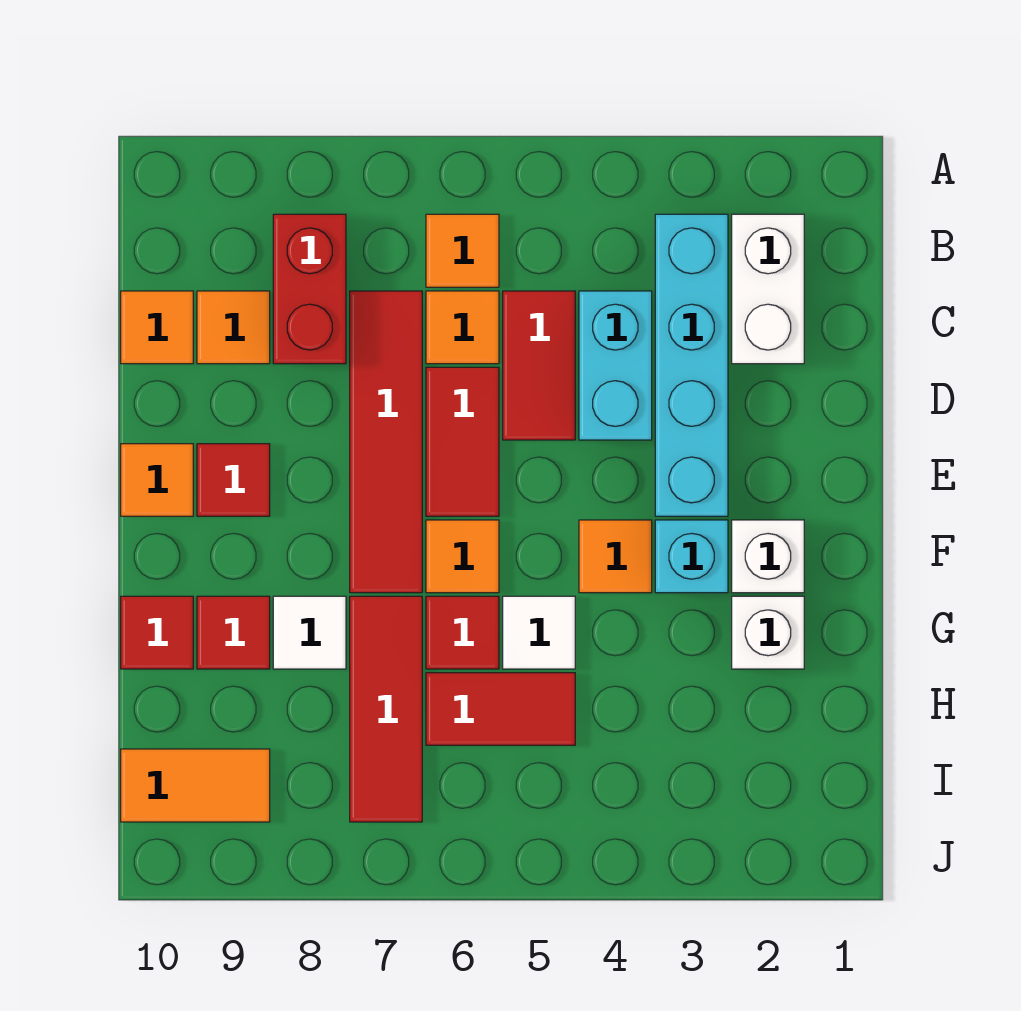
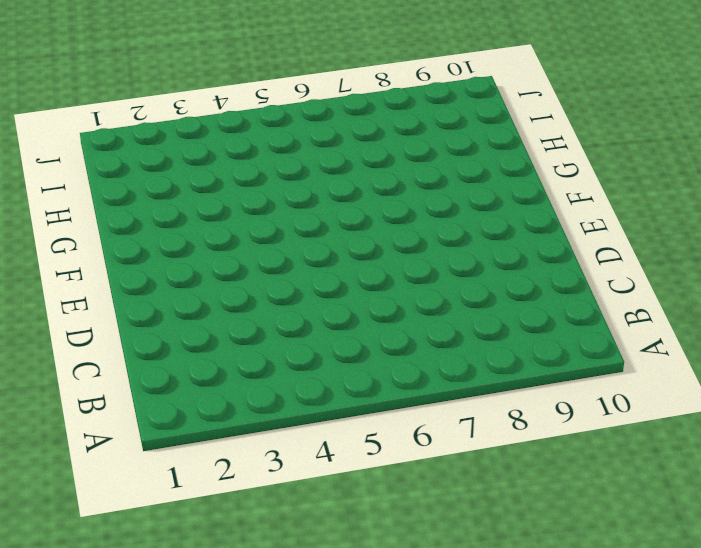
none -> white brick B2:C2 level 1
none -> cyan brick B3:E3 level 1
none -> orange tile B6 level 1

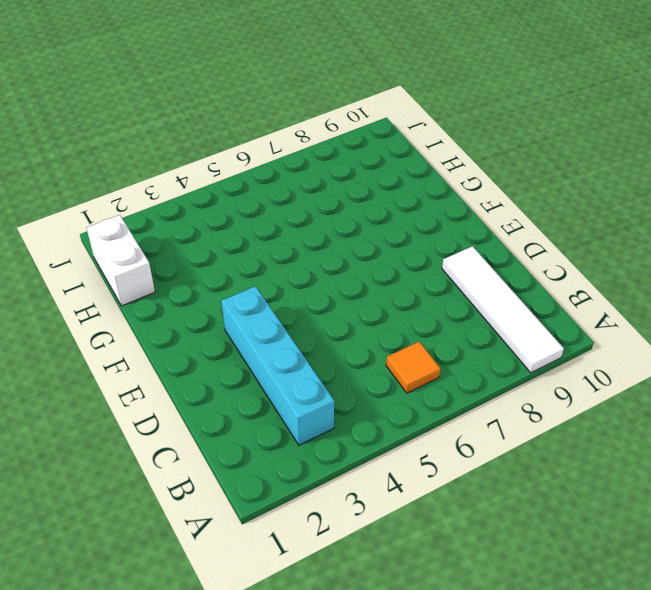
white tile A9:D9 level 1 -> orange tile C9 level 1
white brick H1:I1 level 1 -> white brick B2:C2 level 1
none -> red brick B8:C8 level 1
none -> cyan brick C4:D4 level 1
none -> red tile C5:D5 level 1

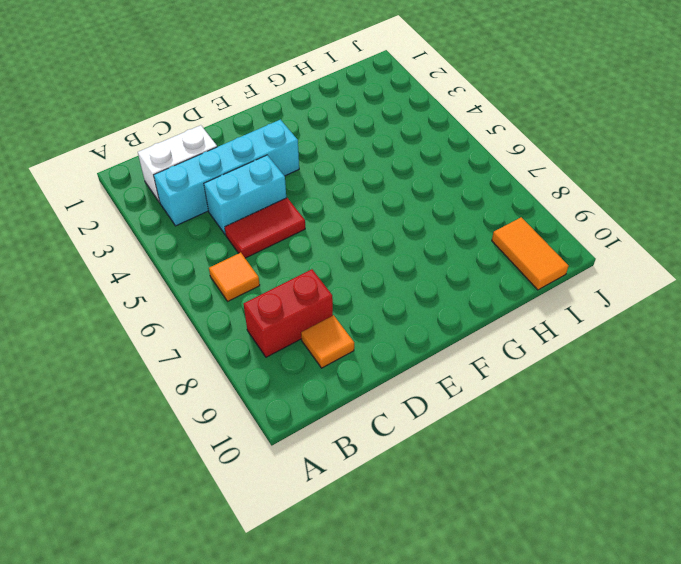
none -> orange tile C6 level 1
none -> red tile C7:F7 level 1
none -> orange tile C10 level 1

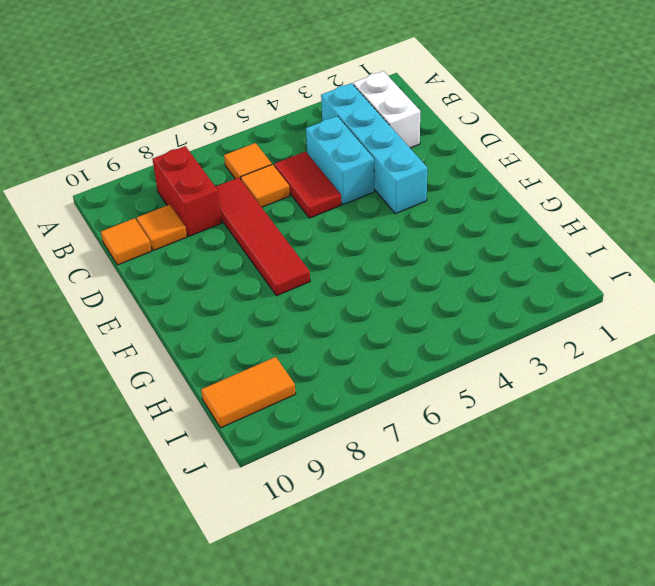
none -> red tile D6:E6 level 1
none -> red tile E9 level 1
none -> orange tile E10 level 1

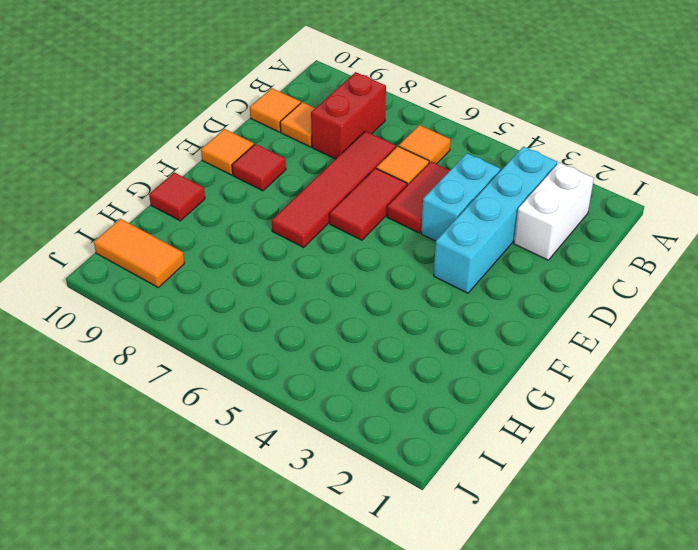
none -> white brick F2 level 1
none -> cyan brick F3 level 1
none -> orange tile F4 level 1

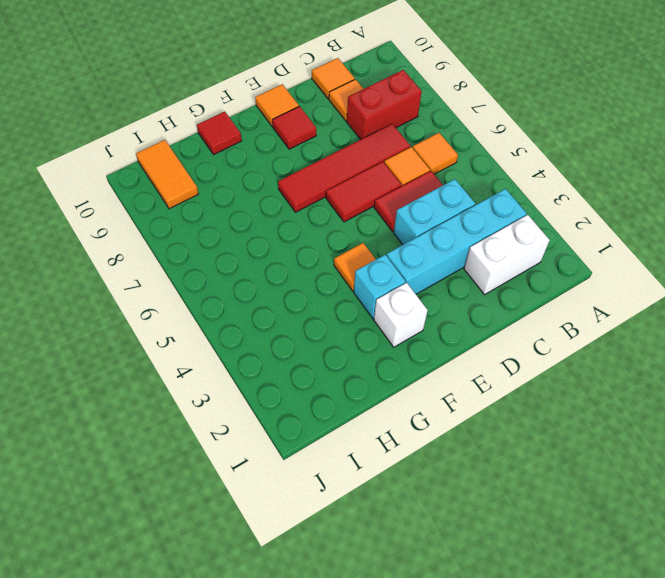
none -> orange tile F6 level 1
none -> white brick G2 level 1
none -> white tile G5 level 1

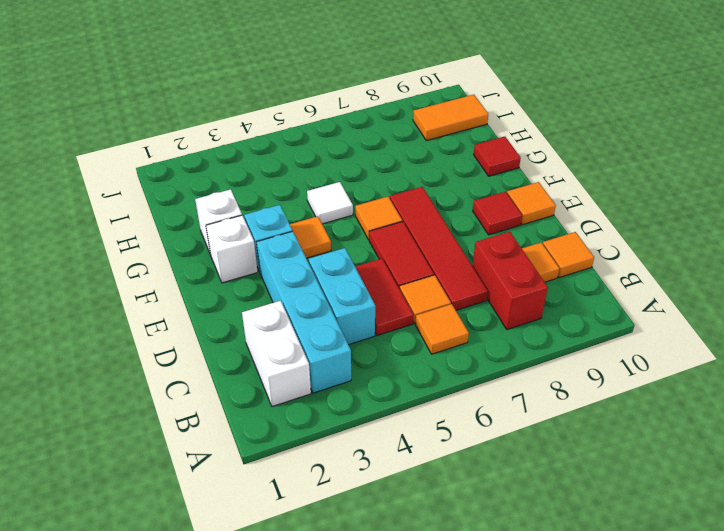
none -> red tile G6 level 1
none -> red tile G7:I7 level 1
none -> white tile G8 level 1

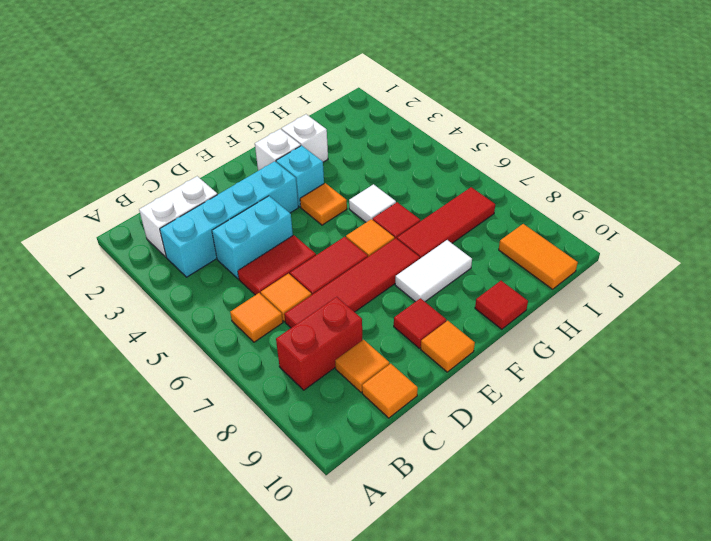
white tile F8:G8 level 1 -> white tile G8 level 1
none -> red tile G9 level 1
none -> red tile H5:H6 level 1

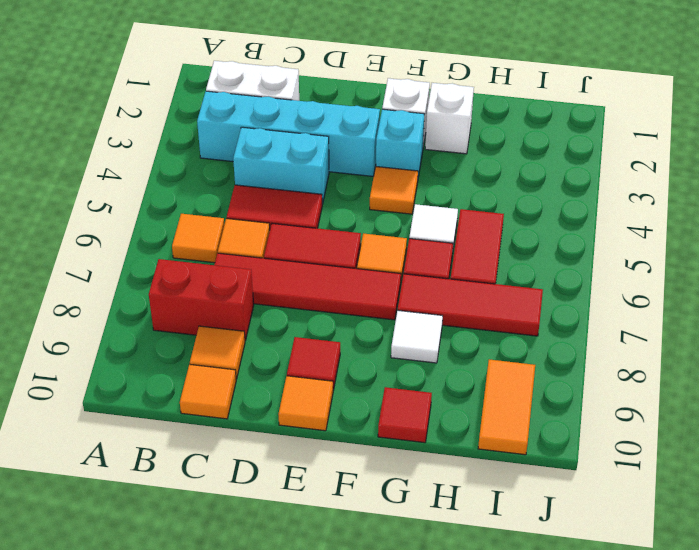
none -> red tile G9 level 1

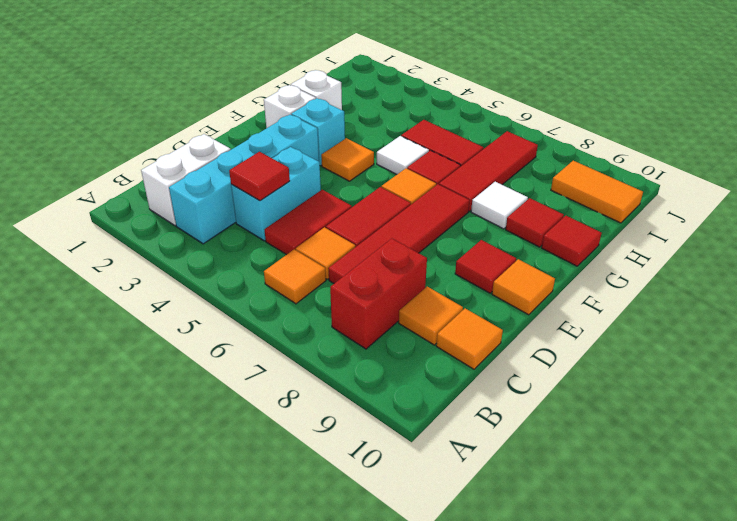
red tile C4 level 2 -> none

